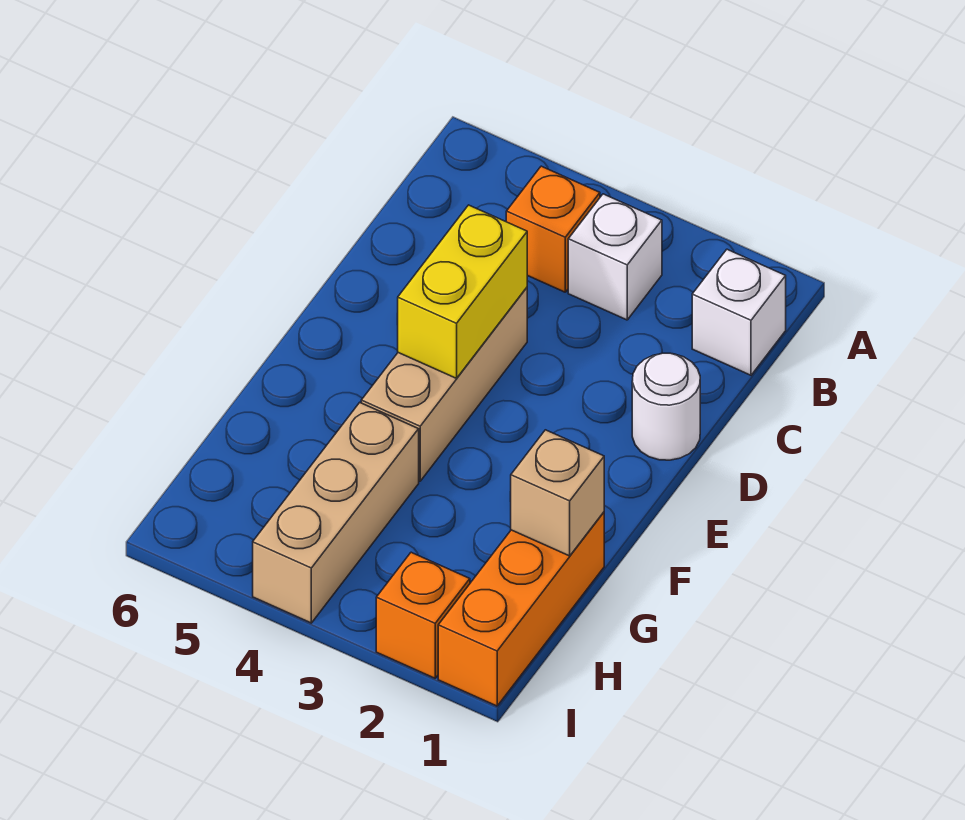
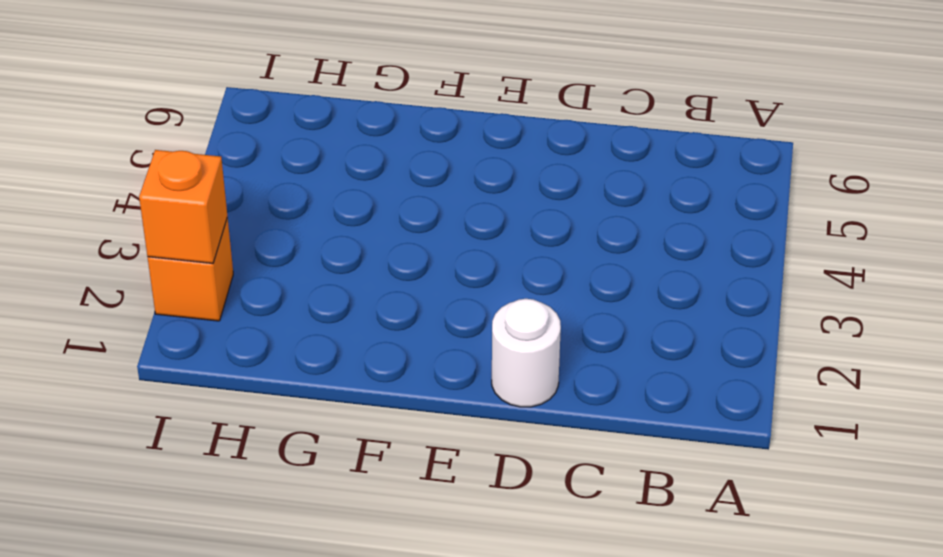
orange brick I2 level 2 -> orange brick B4 level 1
none -> white brick B1 level 1
none -> white brick B3 level 1

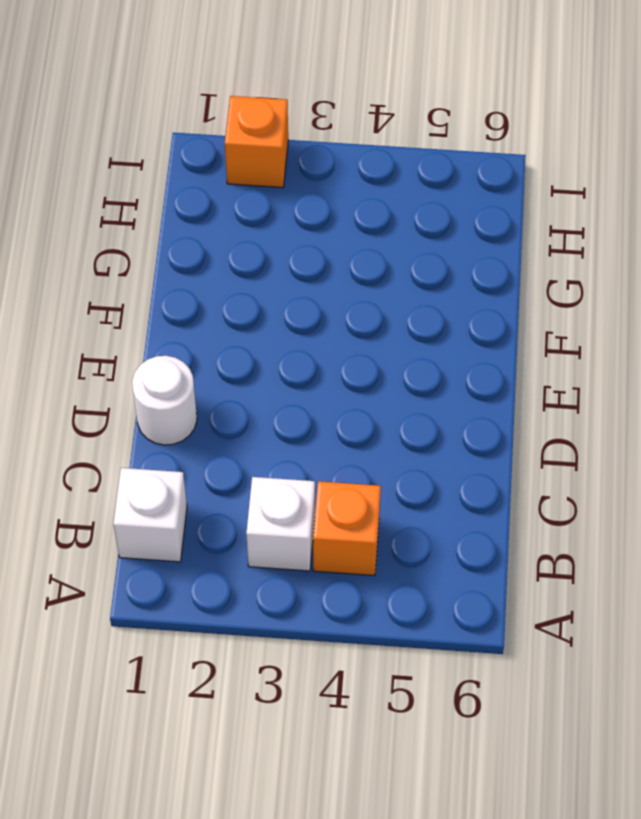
none -> tan brick D4:F4 level 1
none -> orange brick G1:I1 level 1

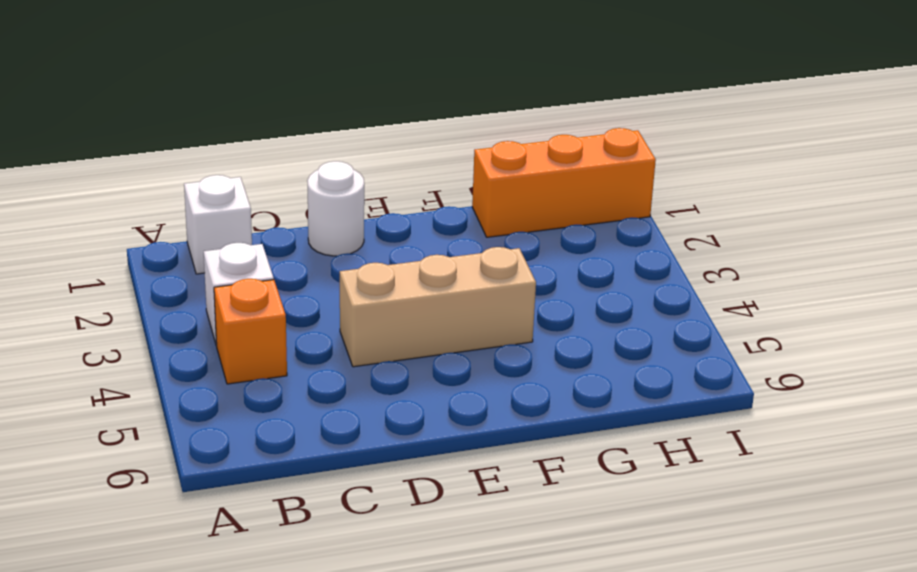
none -> tan brick G4:I4 level 1
none -> orange brick I2 level 1

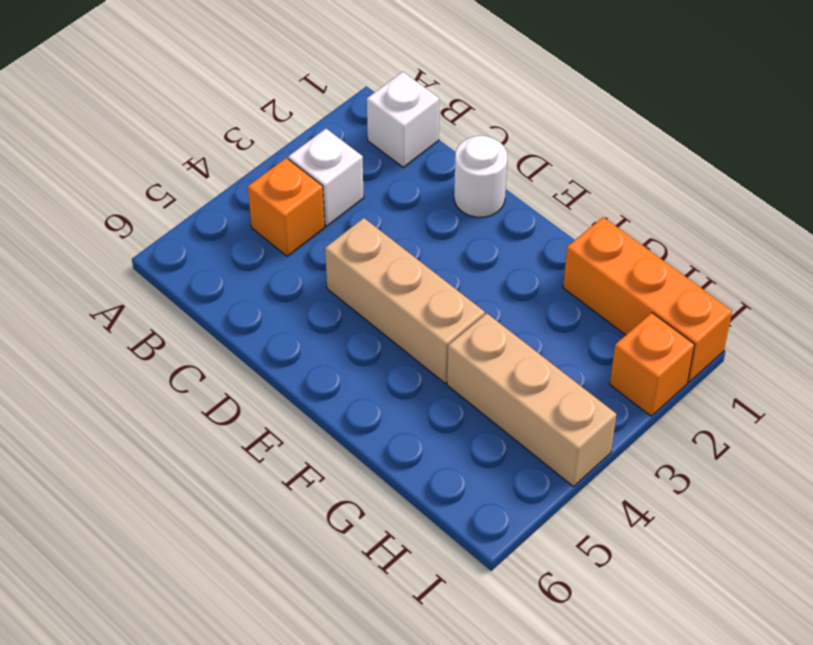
none -> yellow brick D4:E4 level 2
none -> tan brick G1 level 2

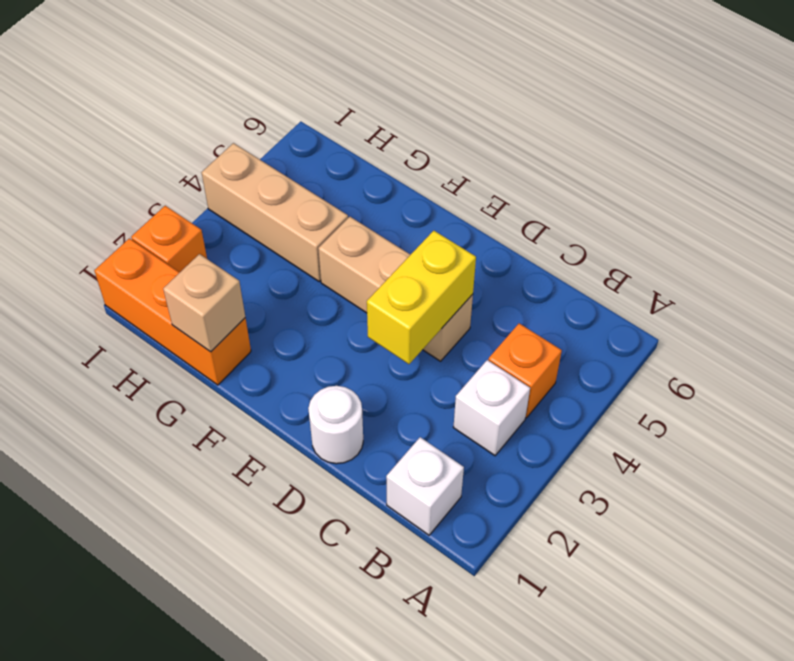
yellow brick D3:D4 level 2 -> yellow brick D4:E4 level 2

